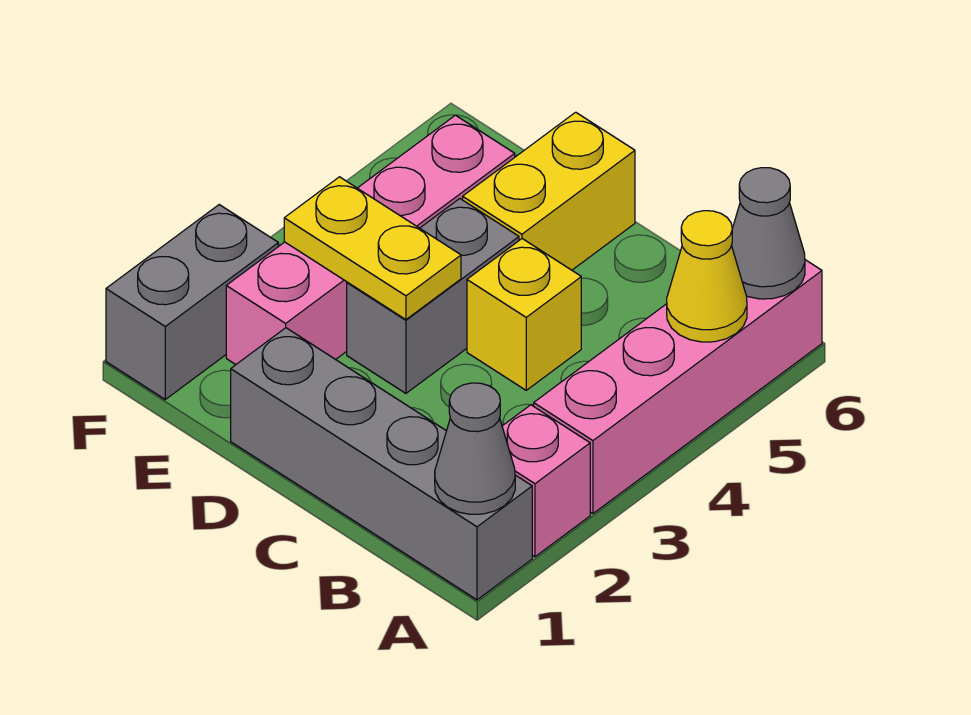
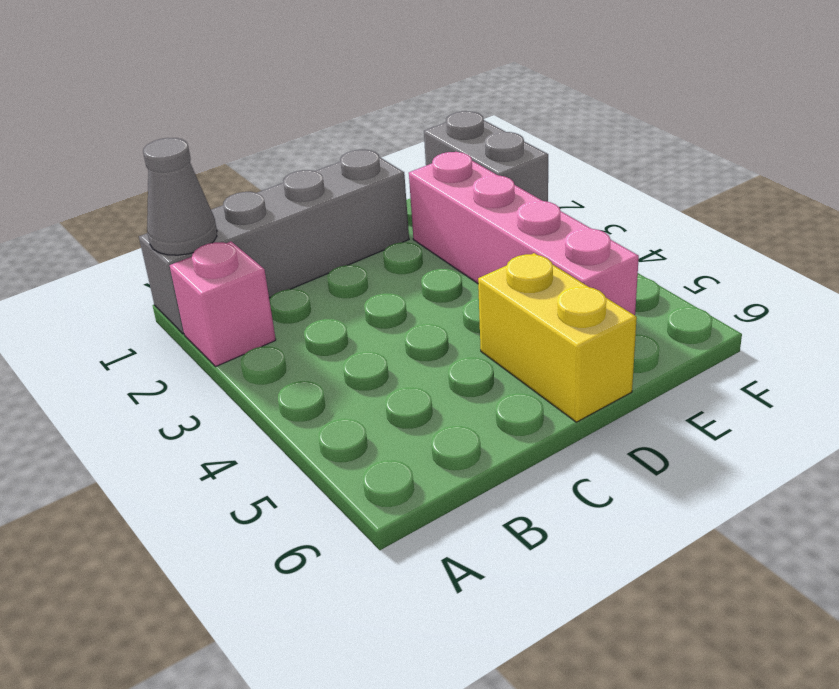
none -> pink brick A3:A6 level 1
none -> yellow brick C4 level 1
none -> grey brick D3:D4 level 1

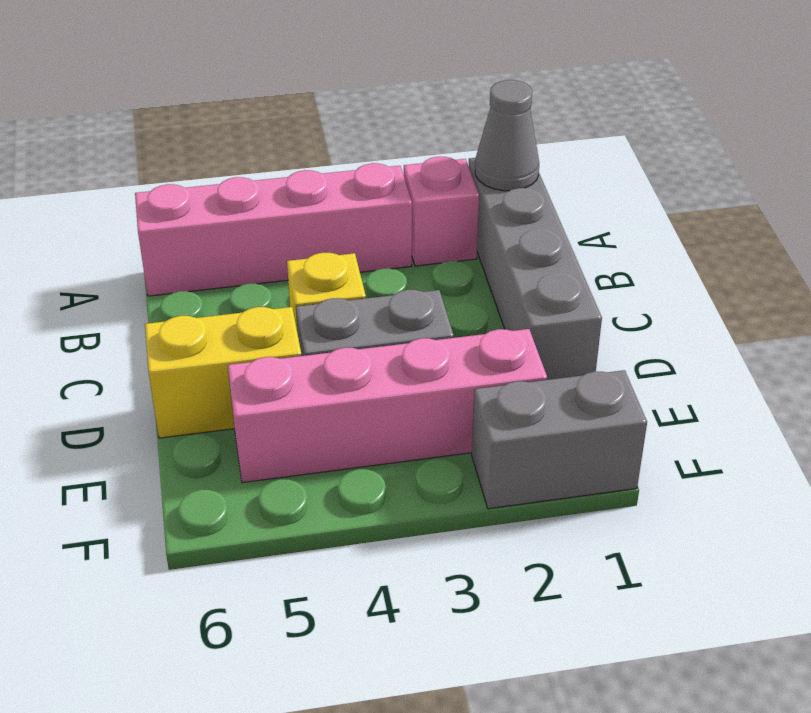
none -> yellow cone A5 level 2
none -> grey cone A6 level 2
none -> yellow plate D3:E3 level 2

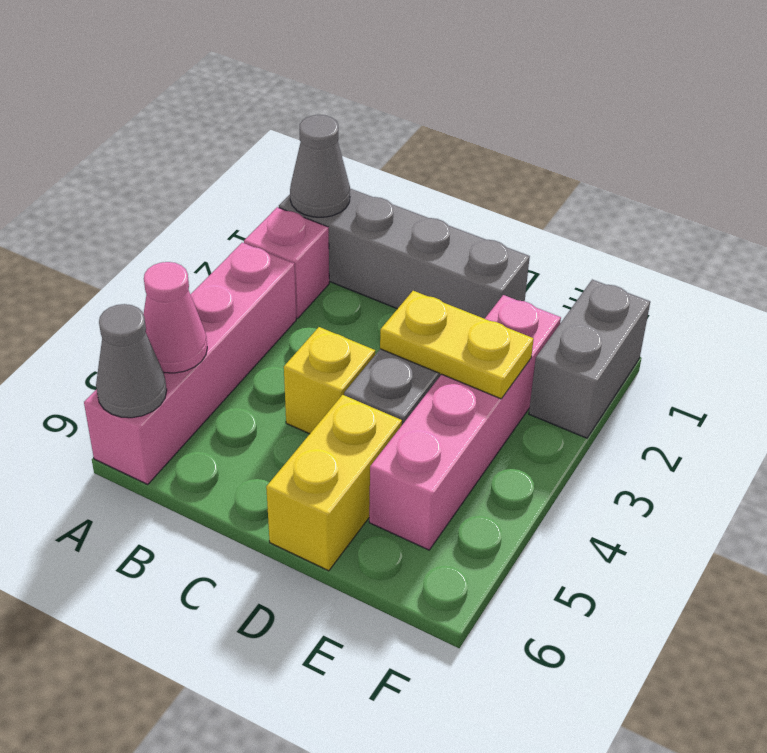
pink cone A5 level 2 -> yellow cone A5 level 2

